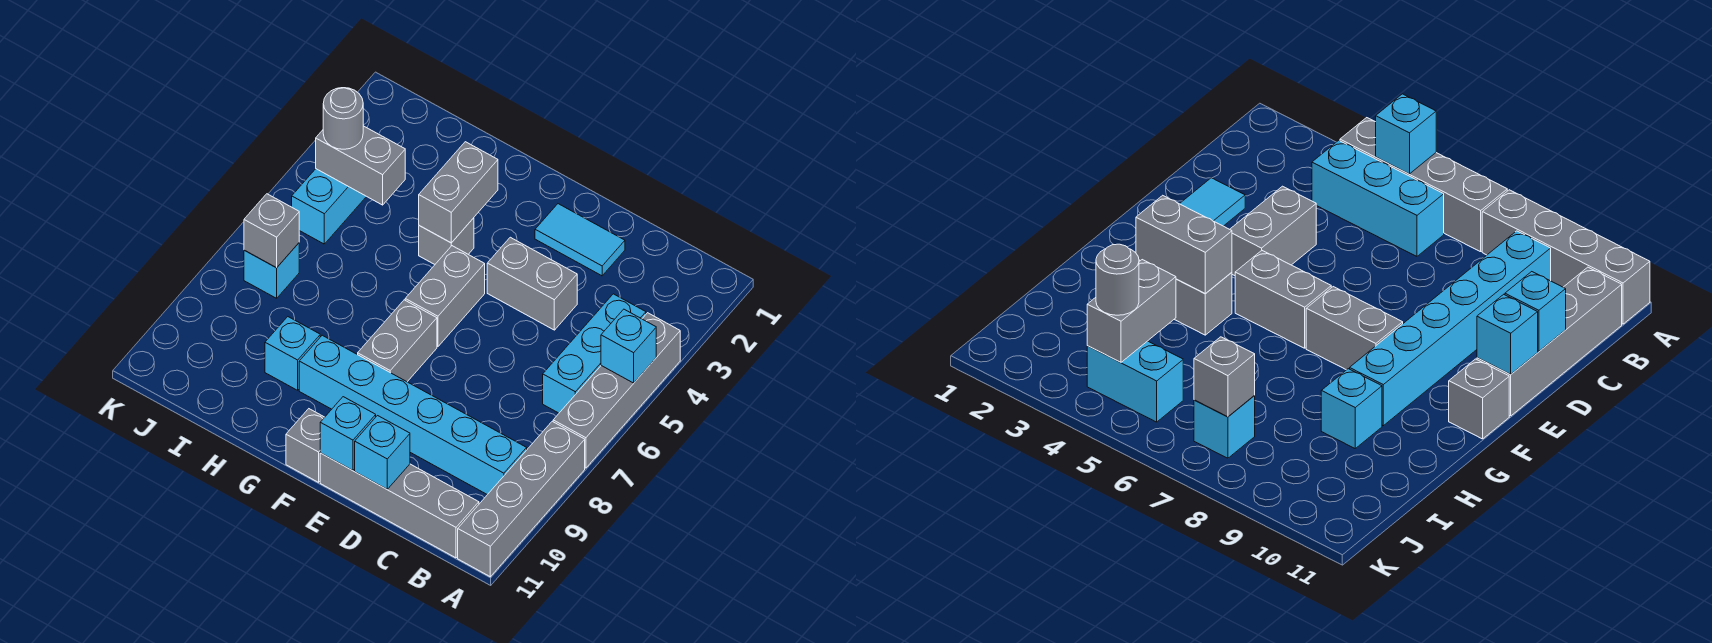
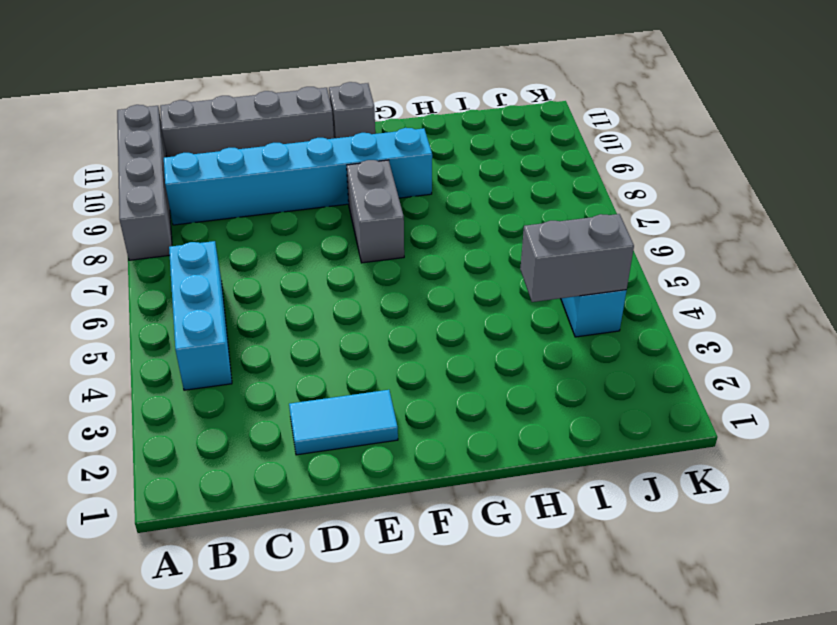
none -> grey brick A4:A7 level 1
none -> grey brick D4:E4 level 1
none -> grey brick F5:F6 level 1

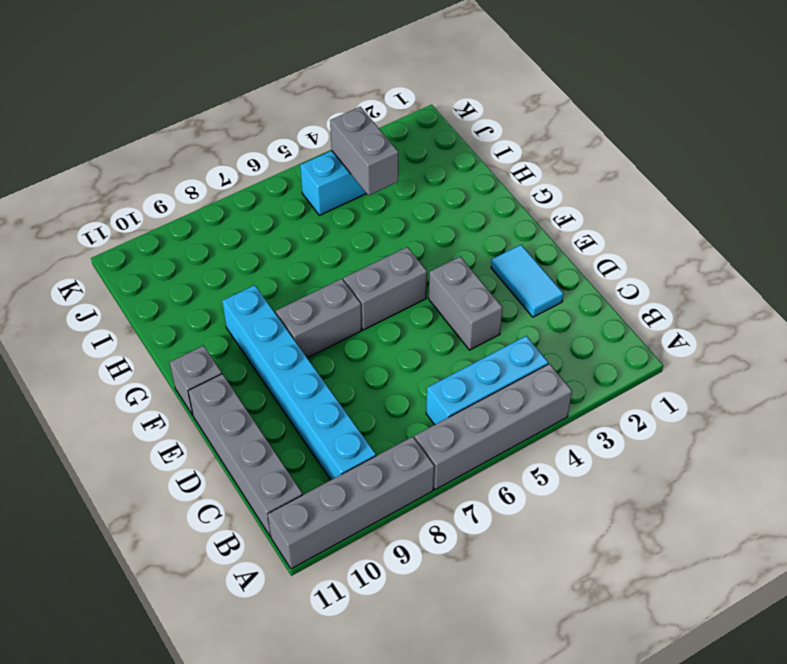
none -> grey brick G4 level 1
none -> cyan brick H9 level 1
none -> cyan brick J7 level 1

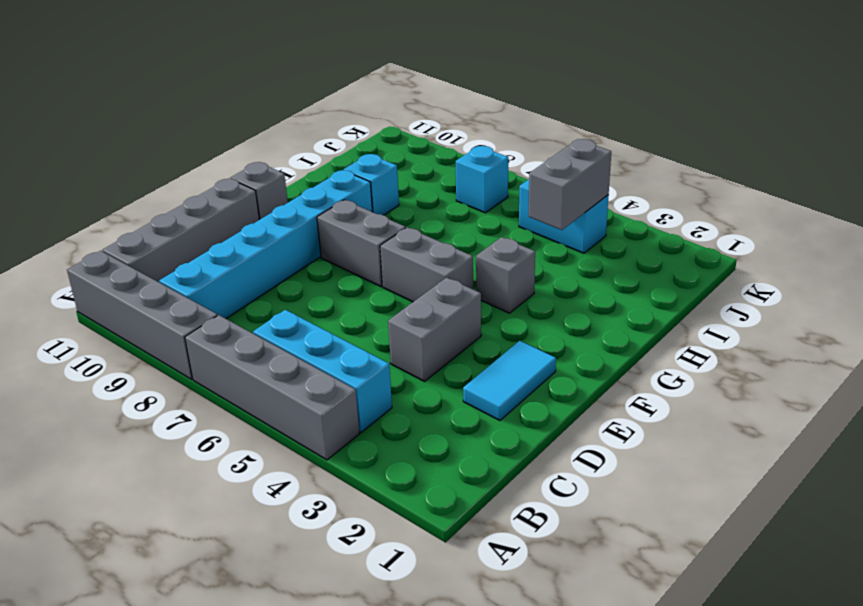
none -> cyan brick A5 level 2
none -> cyan brick D11 level 2
none -> cyan brick E11 level 2

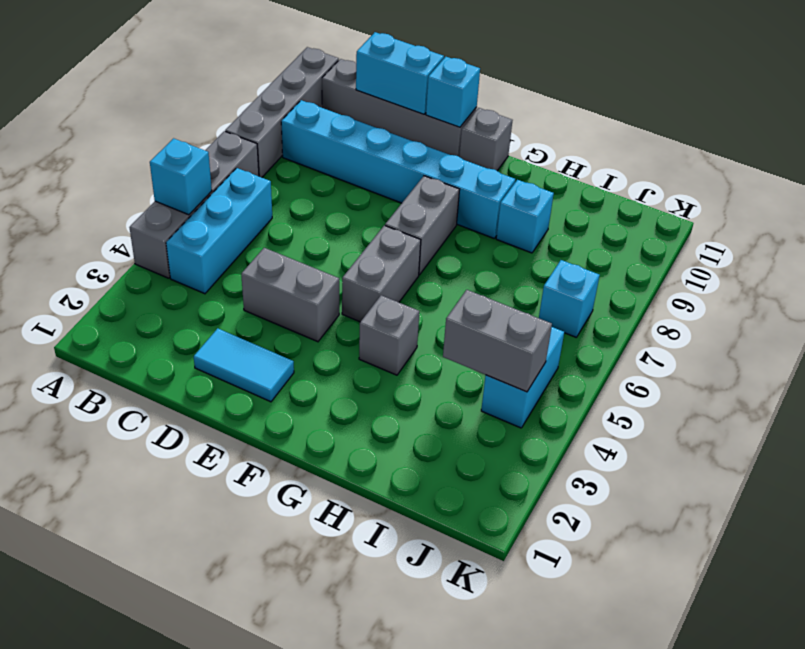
cyan brick C11:D11 level 2 -> cyan brick D11 level 2
none -> grey brick G3:G4 level 2
none -> grey brick J7 level 2
none -> grey round brick J4 level 3

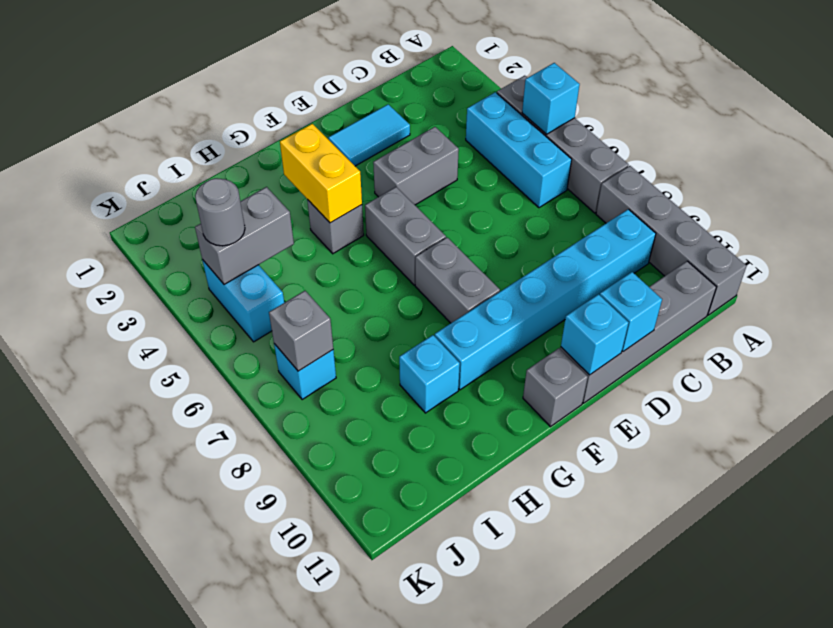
yellow brick G3:G4 level 2 -> grey brick G3:G4 level 2

